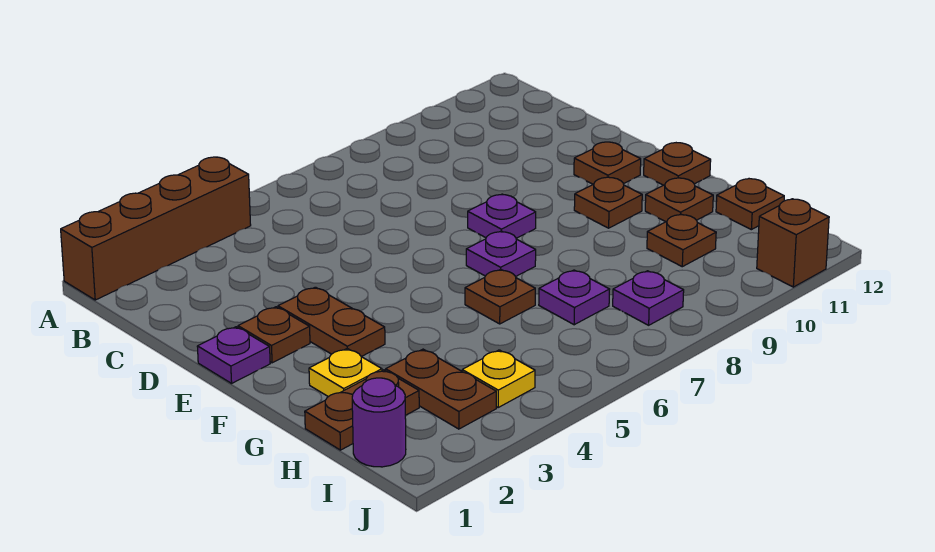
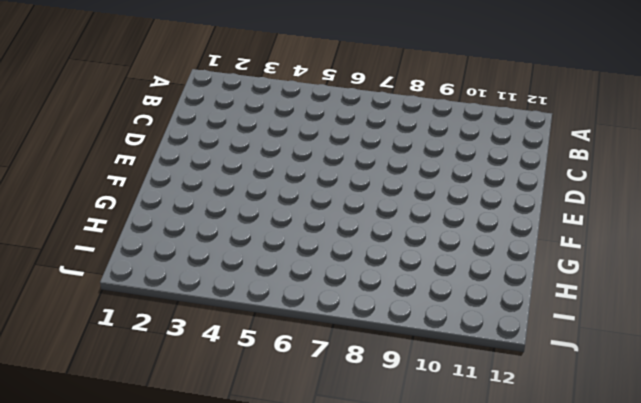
none -> brown brick A1:A4 level 1
none -> purple plate E1 level 1
none -> brown plate E2 level 1

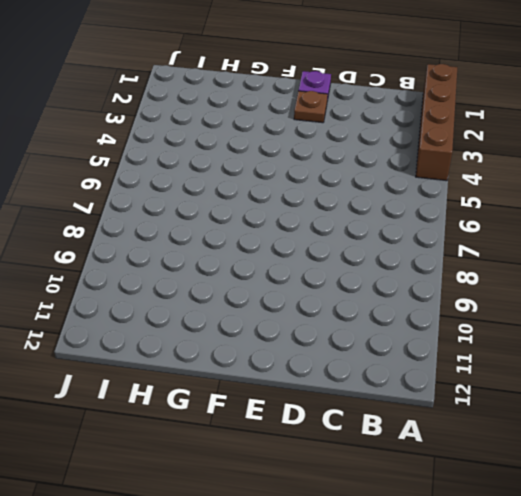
none -> brown plate E3:F3 level 1
none -> purple plate E8 level 1
none -> brown plate E11 level 1

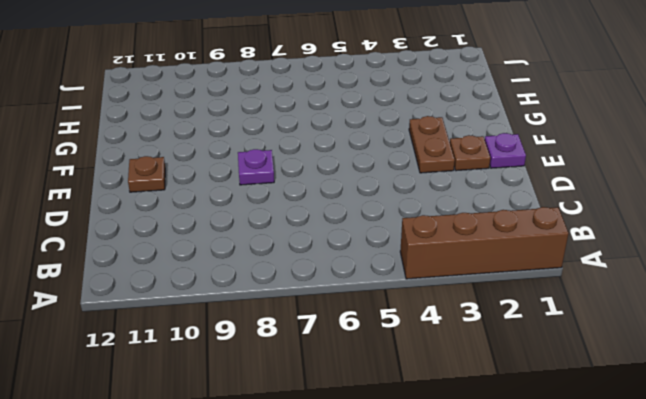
none -> purple plate F7 level 1
none -> brown plate F10 level 1
none -> brown plate F12 level 1

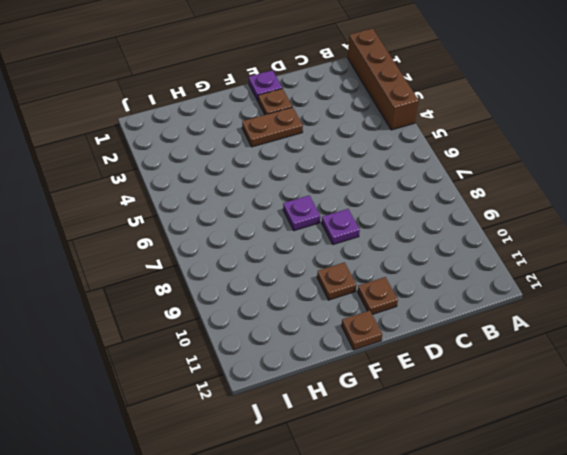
none -> yellow plate G2 level 1
none -> brown plate G6 level 1
none -> brown plate G11 level 1

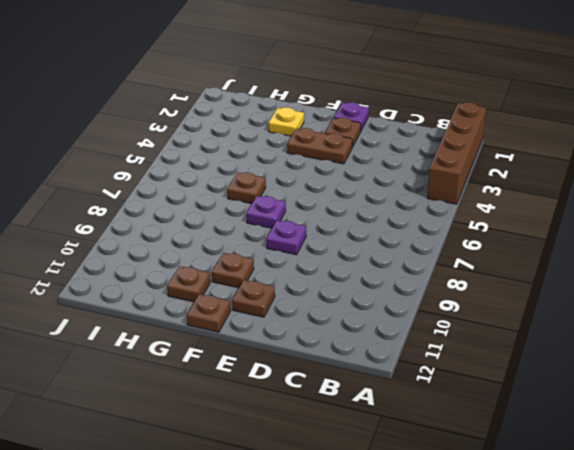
none -> brown plate H1:H2 level 1
none -> brown plate H3:I3 level 1
none -> purple plate H7 level 1

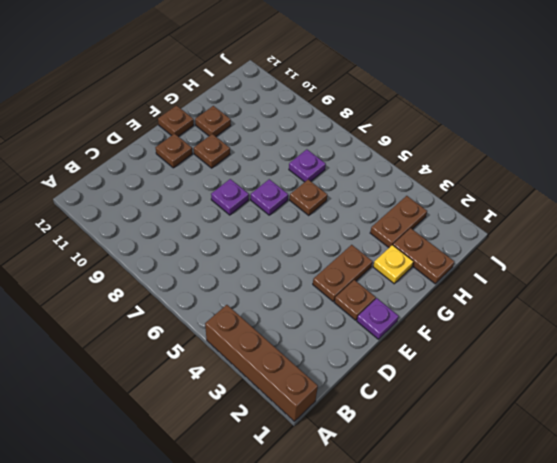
none -> brown plate H10 level 1
none -> brown plate H12 level 1
none -> purple round brick I1 level 1

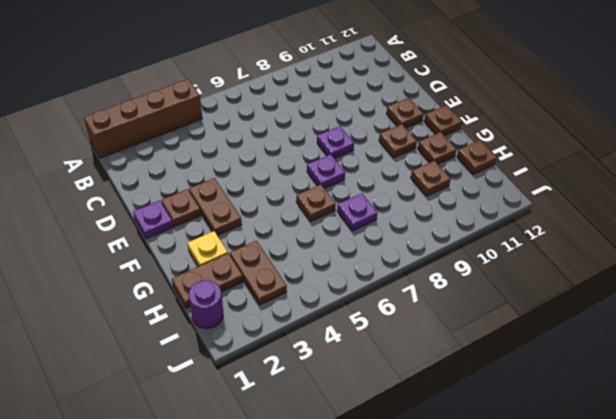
none -> yellow plate I4 level 1
none -> purple plate I8 level 1
none -> brown brick J11 level 1

